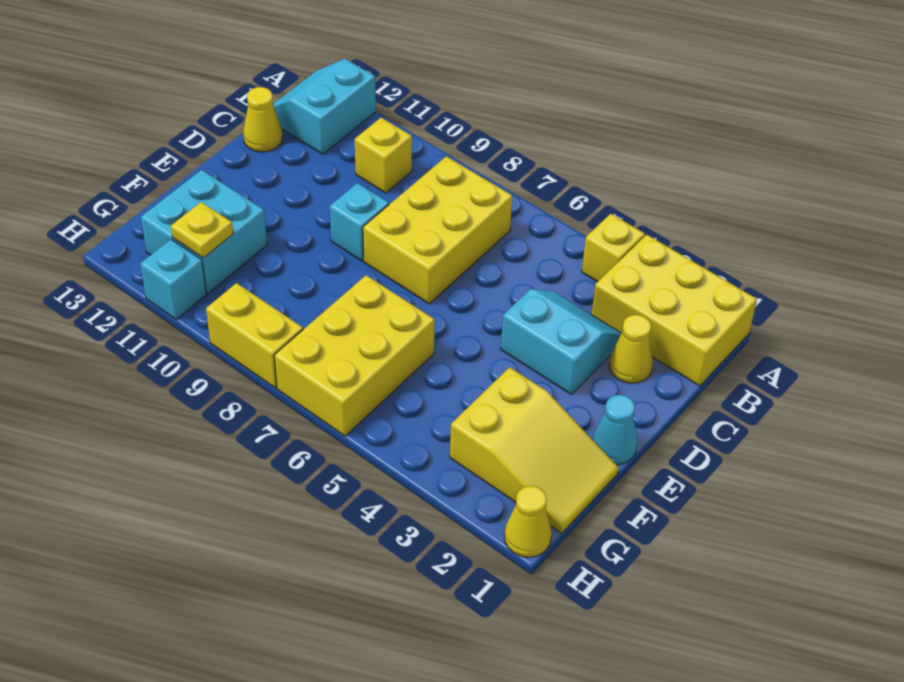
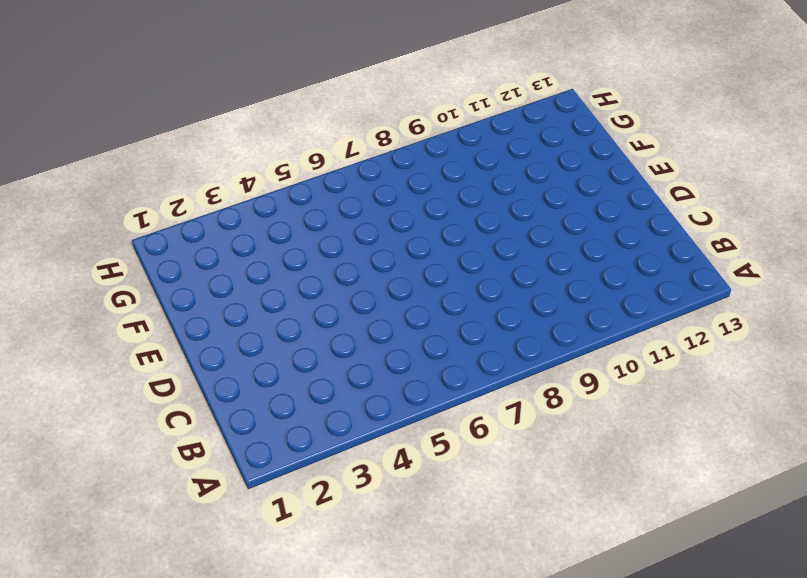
none -> yellow brick A1:B3 level 1
none -> yellow brick A4 level 1
none -> cyan slope A12:B13 level 1 top 12

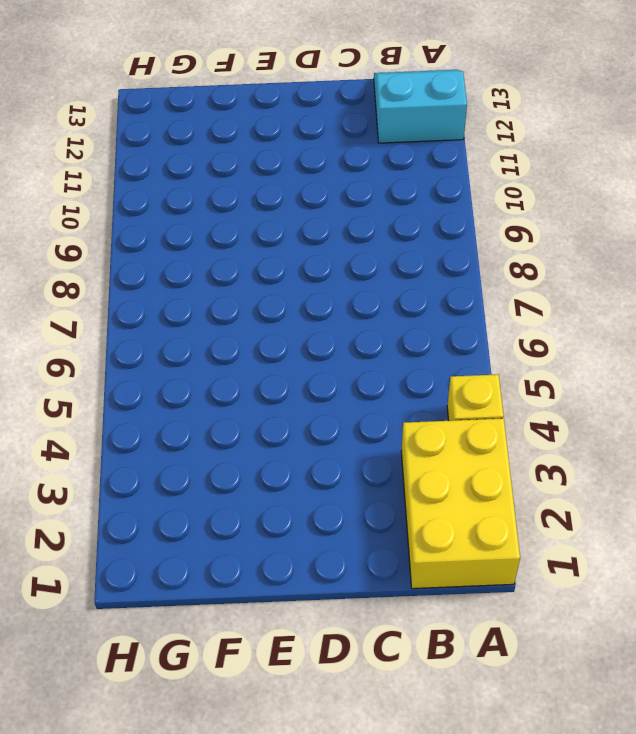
none -> yellow brick B7:D8 level 1
none -> yellow brick B10 level 1
none -> yellow cone C2 level 1

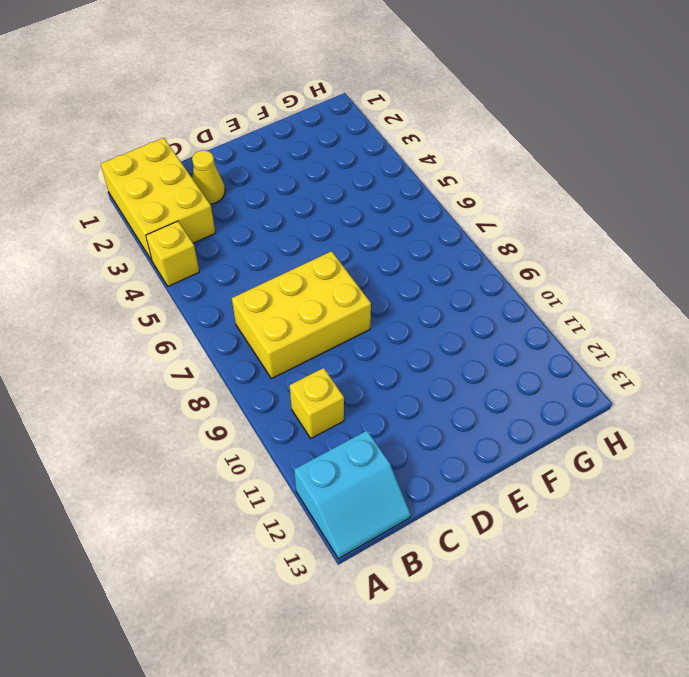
none -> cyan slope C3:D4 level 1 top D
none -> yellow cone C13 level 1
none -> cyan brick D9 level 1

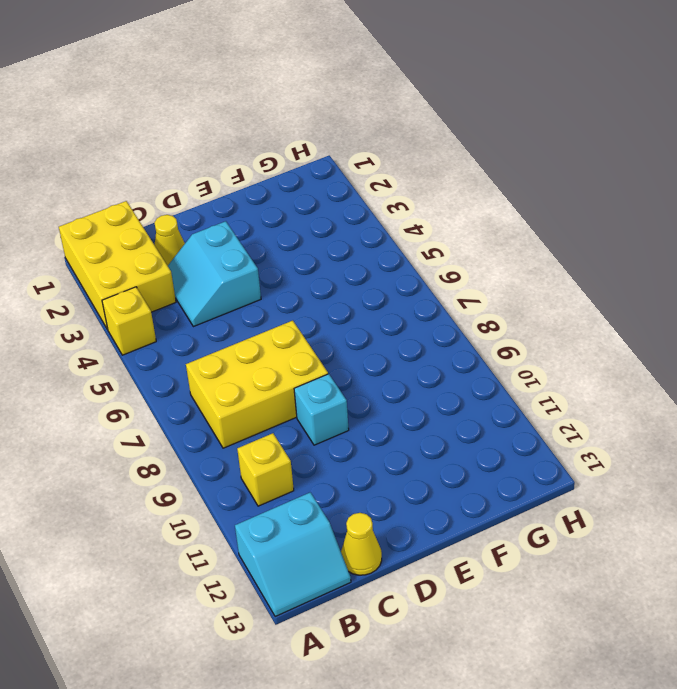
none -> cyan cone E1 level 1
none -> yellow slope F1:G3 level 1 top 3
none -> yellow brick F6:H7 level 1

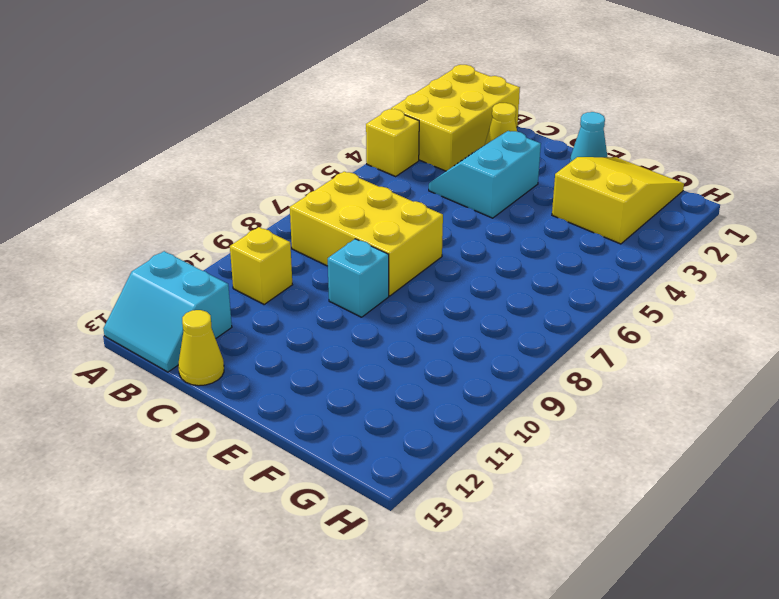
none -> yellow brick F6:H7 level 1
none -> cyan brick F11:G12 level 1
none -> yellow cone H1 level 1

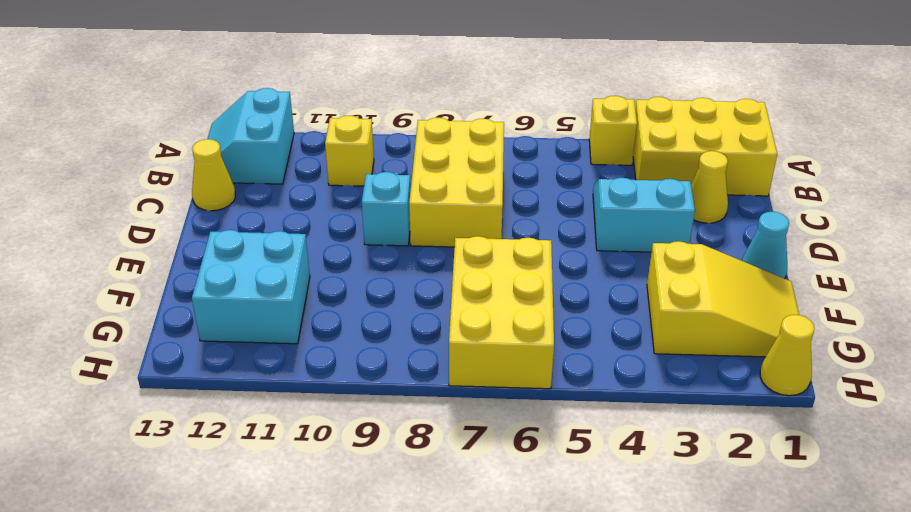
none -> yellow brick H8:H9 level 1
none -> cyan brick H11 level 1
none -> yellow plate G11 level 2

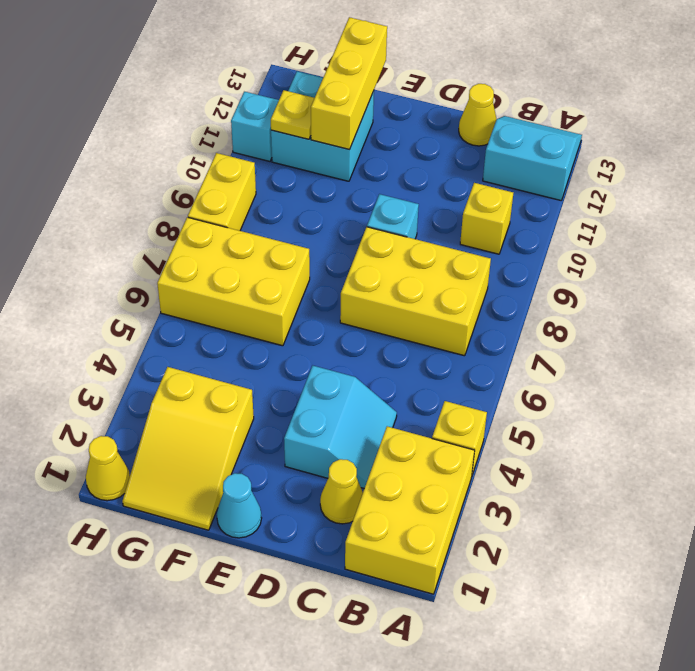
yellow brick F11:F13 level 2 -> none

